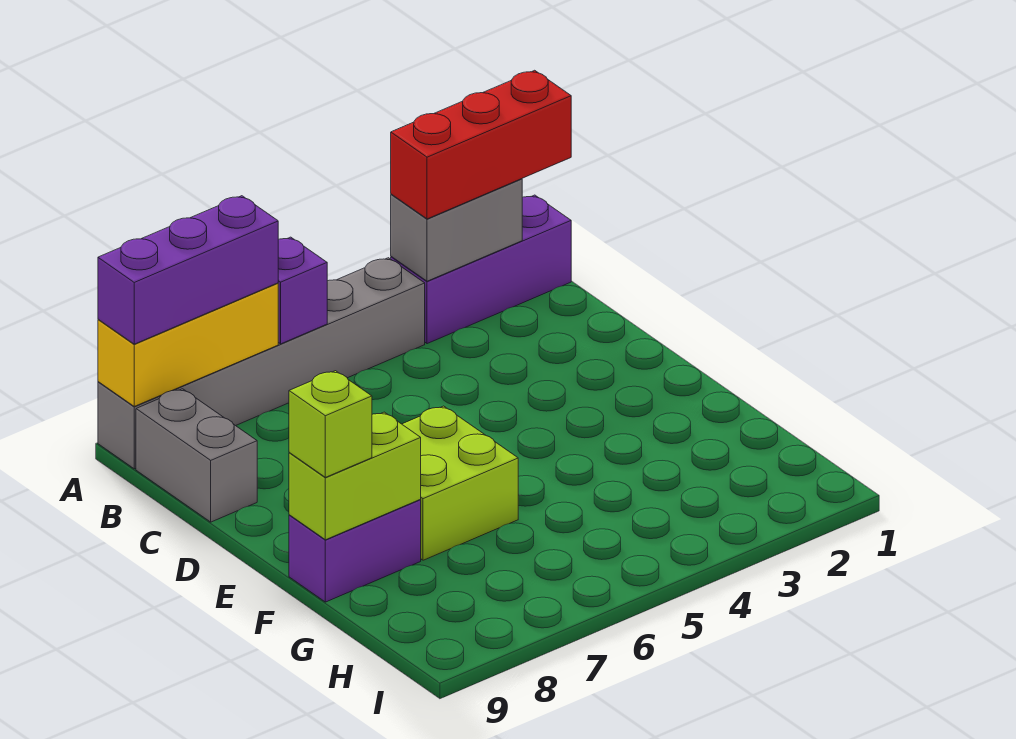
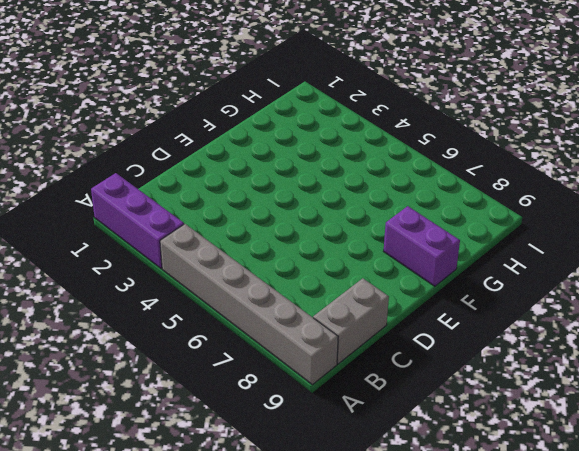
none -> lime brick E6:F7 level 1
none -> grey brick A2:A3 level 2
none -> purple brick A6 level 2

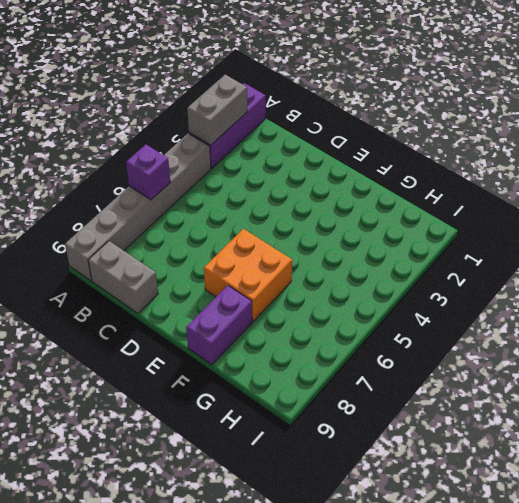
orange brick E6:F7 level 1 -> lime brick E6:F7 level 1
none -> yellow brick A7:A9 level 2
none -> lime brick F8:F9 level 2
none -> red brick A1:A3 level 3

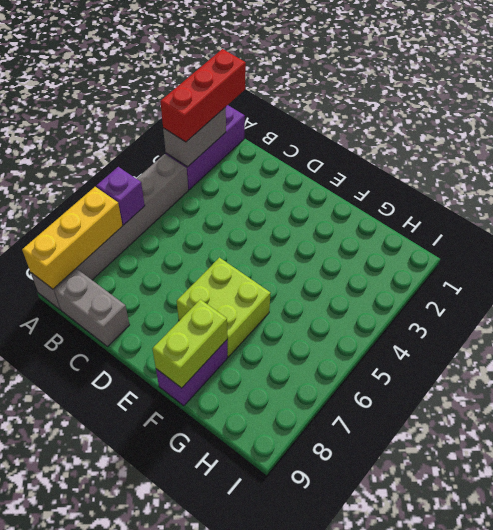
none -> purple brick A7:A9 level 3
none -> lime brick F9 level 3

